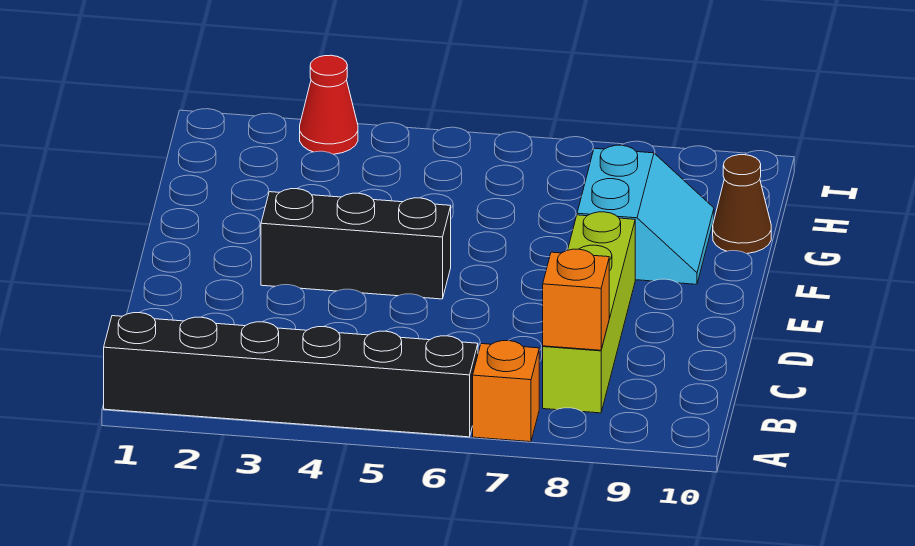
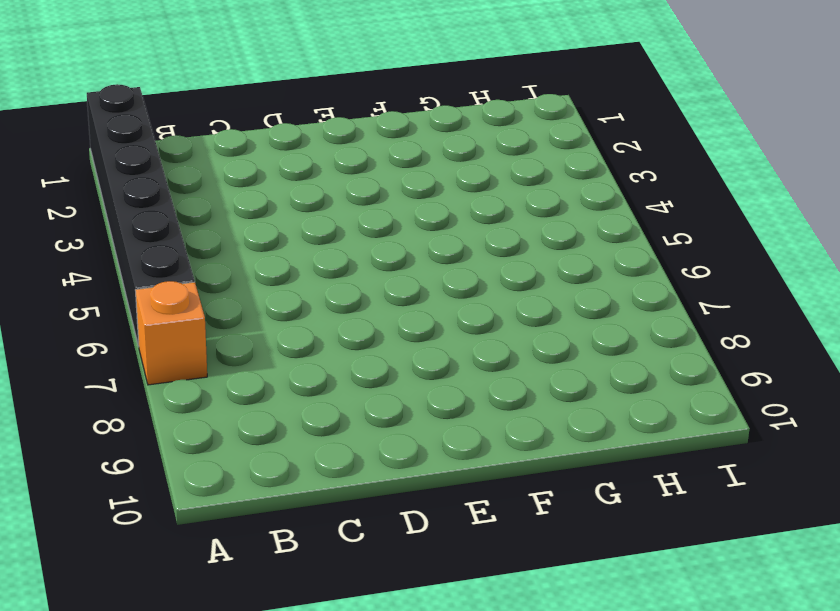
none -> lime brick B8:E8 level 1
none -> black brick E3:E5 level 1

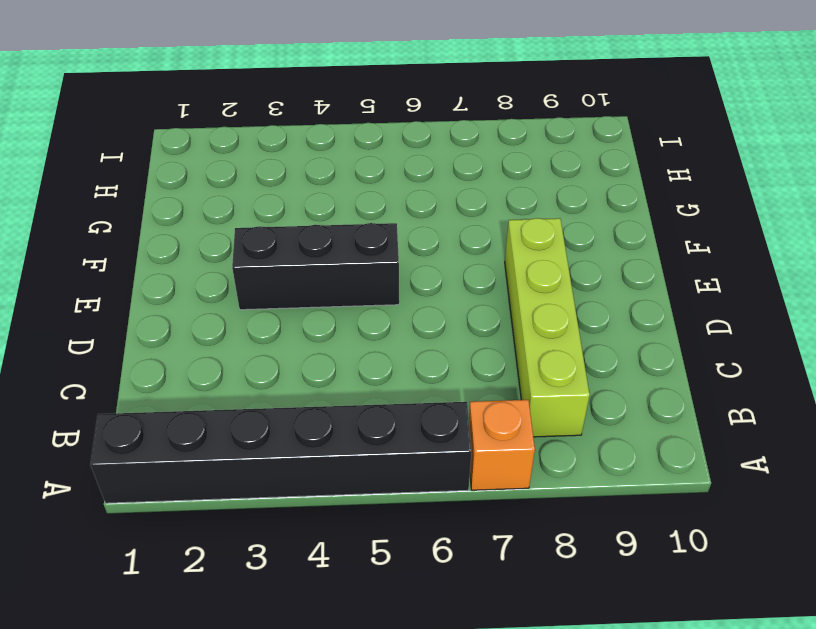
none -> cyan slope F8:G9 level 1 top 8
none -> brown cone G10 level 1

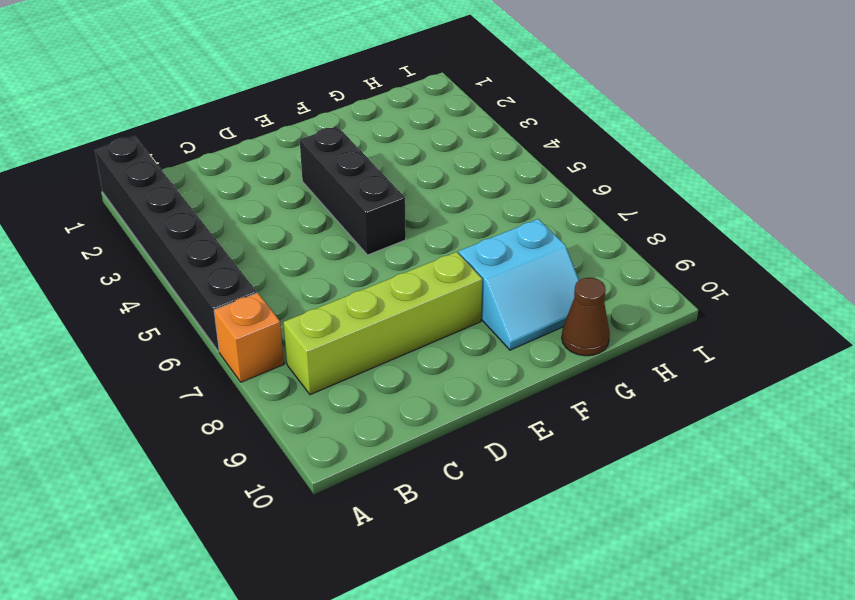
none -> red cone I3 level 1
none -> orange brick B8 level 2

